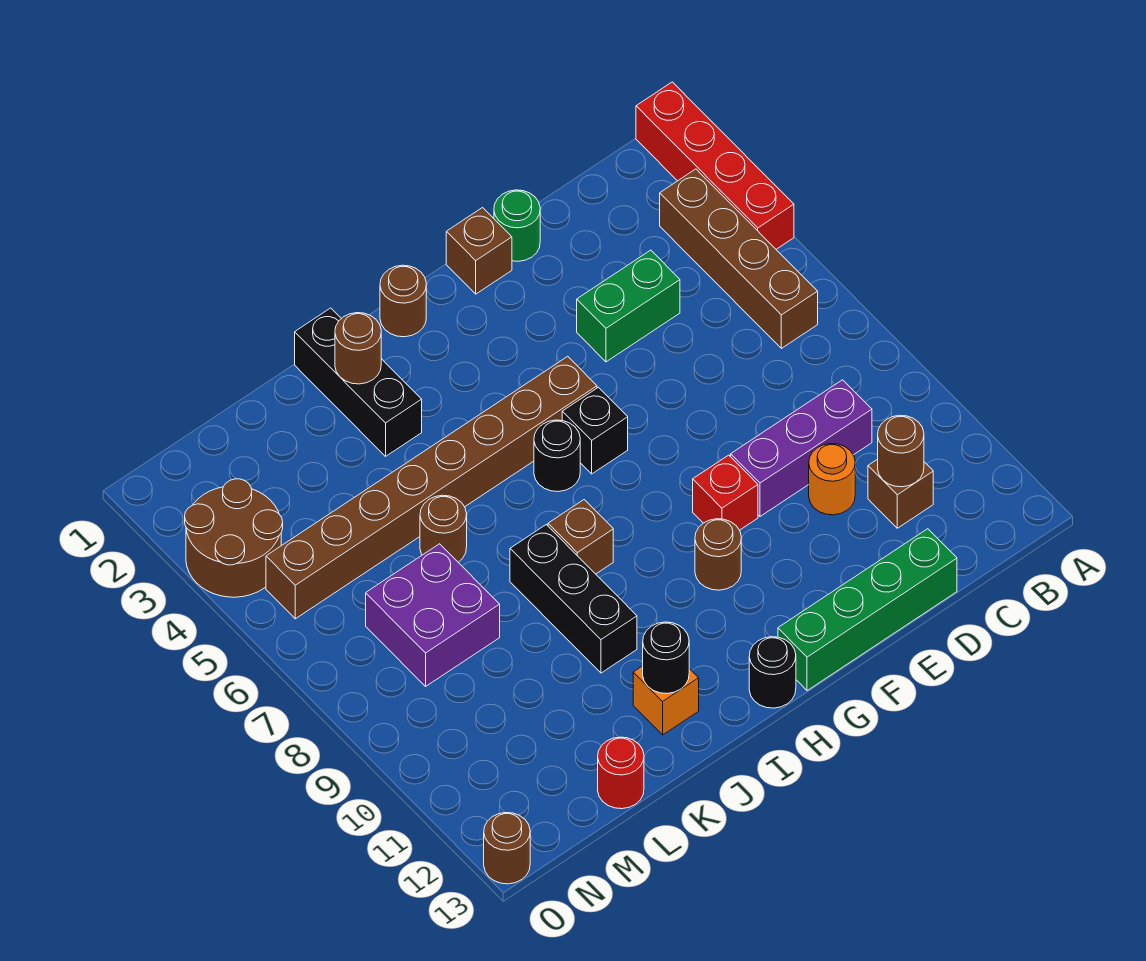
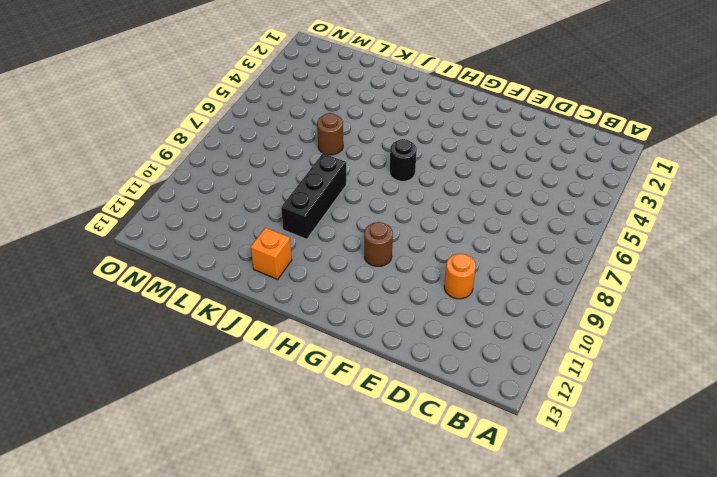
none -> red brick A1:A4 level 1
none -> brown brick B3:B6 level 1
none -> purple brick C9:E9 level 1

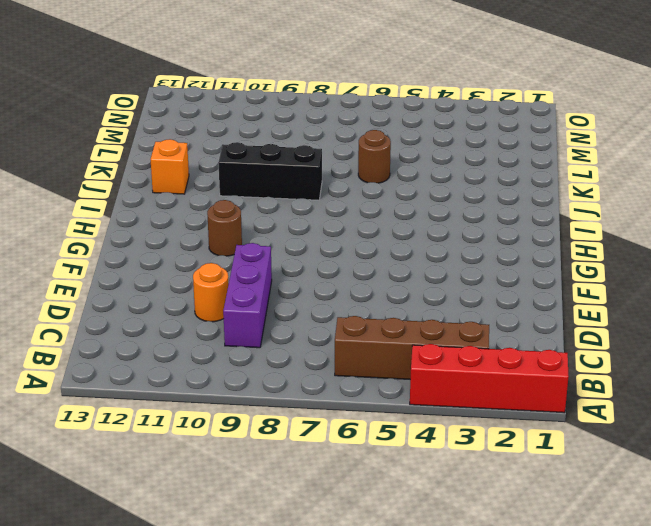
none -> brown brick C11 level 1
none -> green brick D4:E4 level 1
none -> green brick D13:G13 level 1

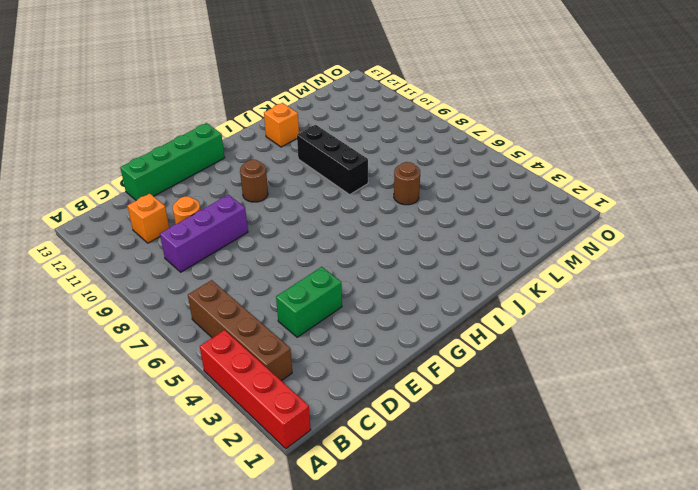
orange brick C11 level 1 -> brown brick C11 level 1
none -> green round brick E1 level 1
none -> brown brick F1 level 1
none -> red brick F9 level 1

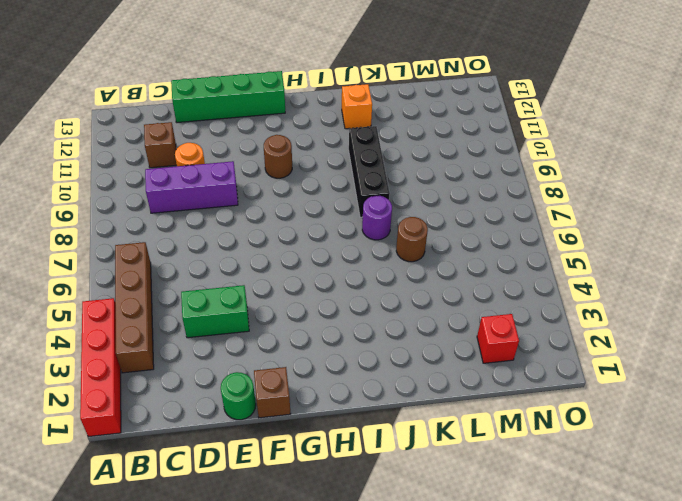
purple round brick J7 level 1 -> none
red brick M2 level 1 -> red brick F9 level 1
none -> brown brick G5:N5 level 1
none -> black brick G6 level 1
none -> brown round brick H1 level 1

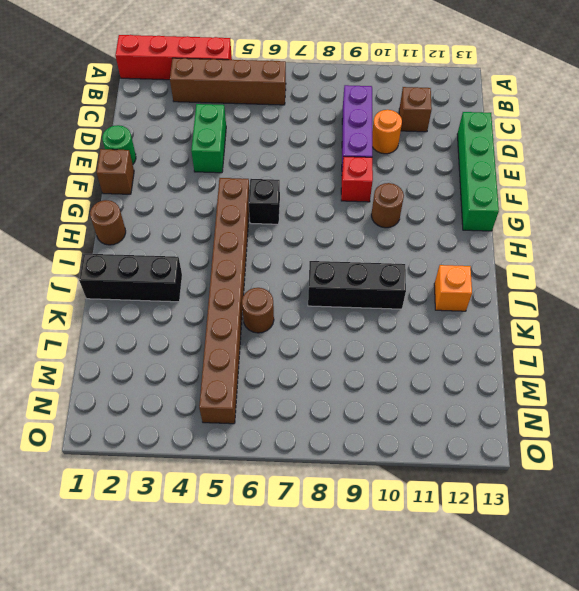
none -> black round brick H6 level 1
none -> black round brick H13 level 1
none -> brown brick I8 level 1

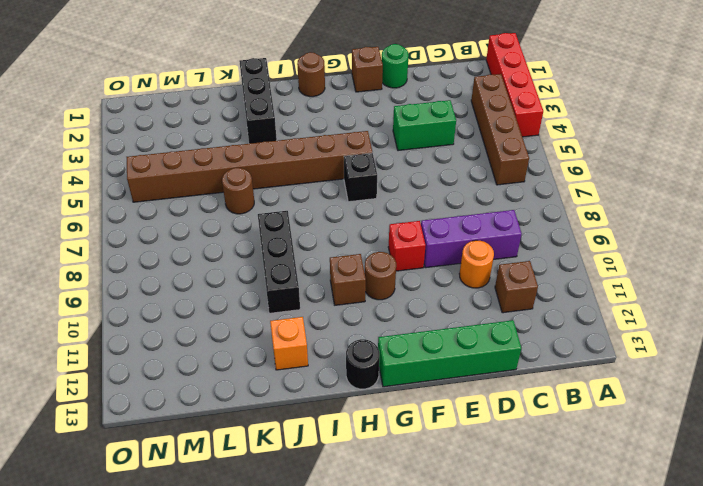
brown brick H10 level 1 -> brown brick I8 level 1
none -> black round brick H6 level 1
none -> purple brick L7:M8 level 1
none -> red round brick L13 level 1

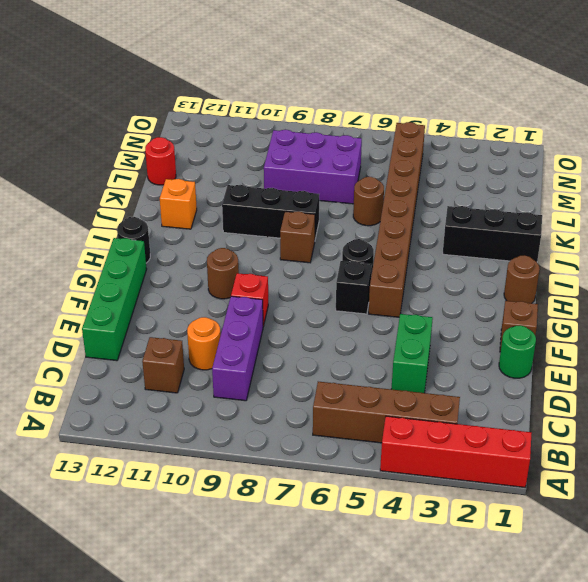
purple brick L7:M9 level 1 -> purple brick L7:M8 level 1
none -> brown round brick N3:O4 level 1
none -> brown round brick O13 level 1
none -> brown round brick C11 level 2

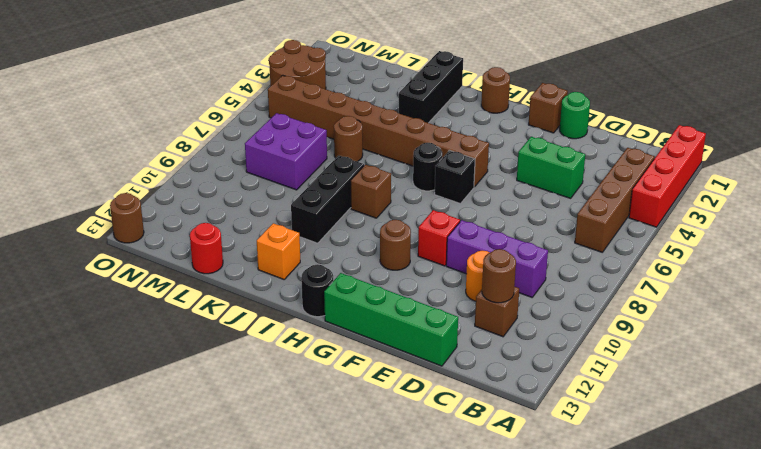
none -> brown round brick J2 level 2
none -> black round brick J12 level 2

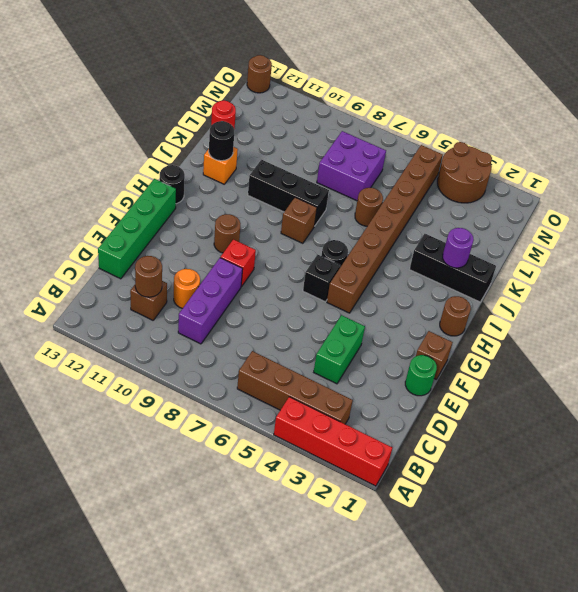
purple round brick J2 level 2 -> brown round brick J2 level 2

